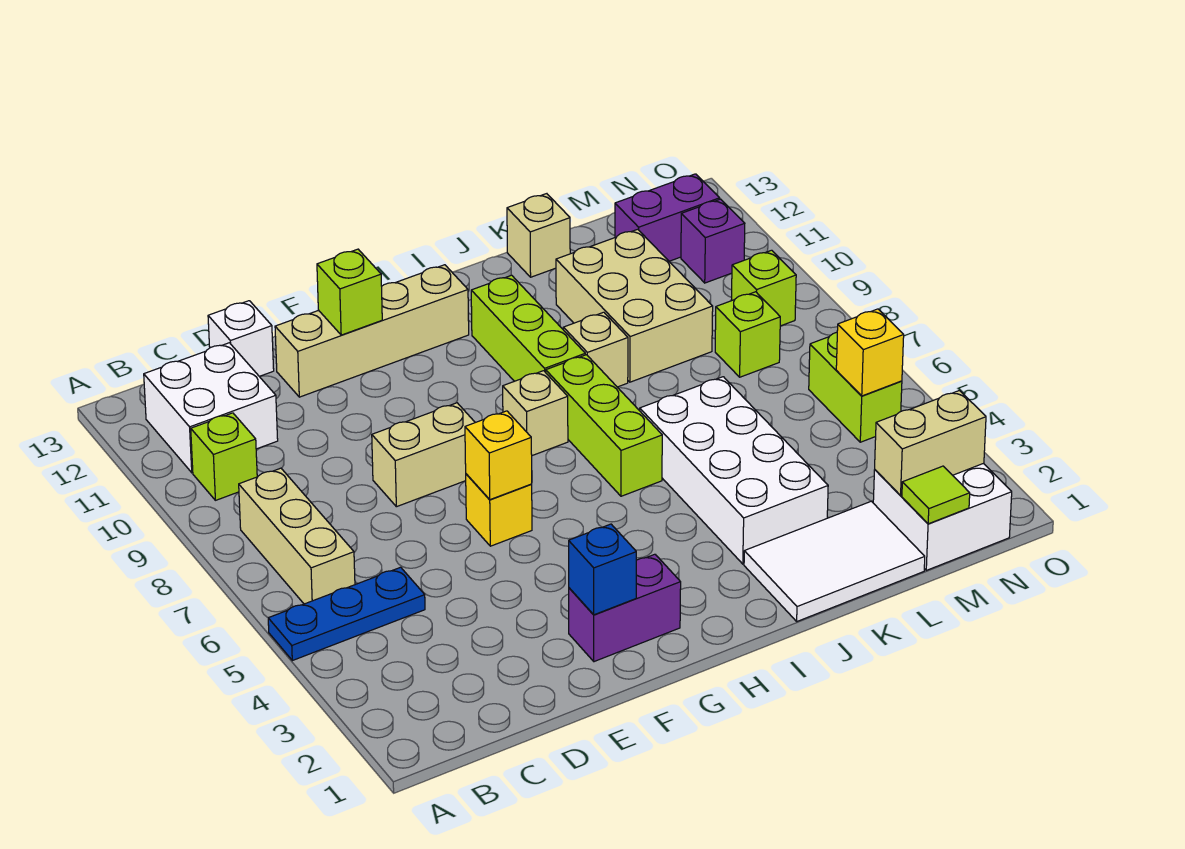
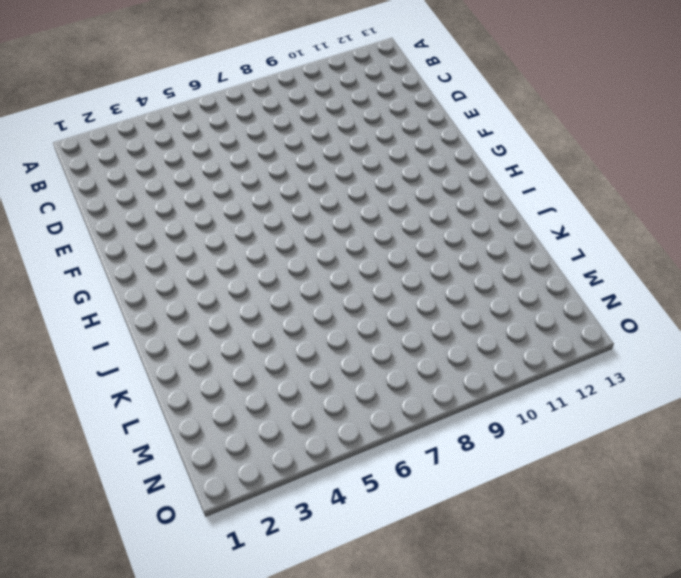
none -> blue plate A5:C5 level 1
none -> tan brick B6:B8 level 1
none -> lime brick B10 level 1

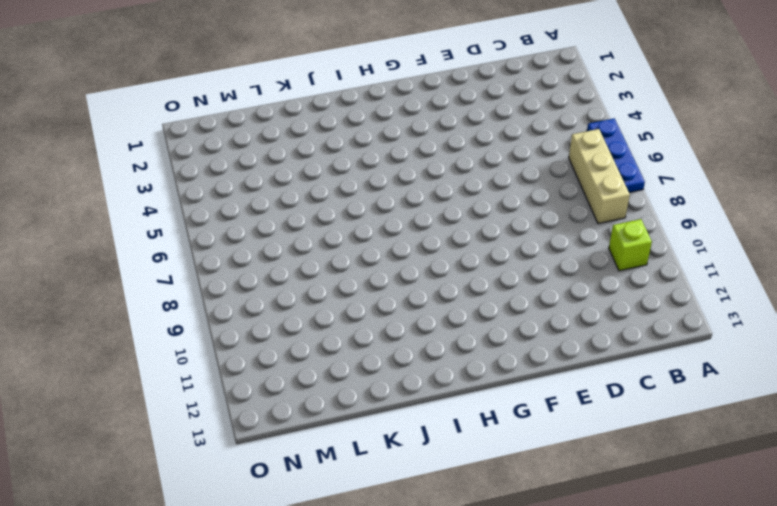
blue plate A5:A7 level 1 -> blue plate A5:C5 level 1
none -> white brick B11:C12 level 1
none -> white brick D13 level 1
none -> tan brick E8:F8 level 1

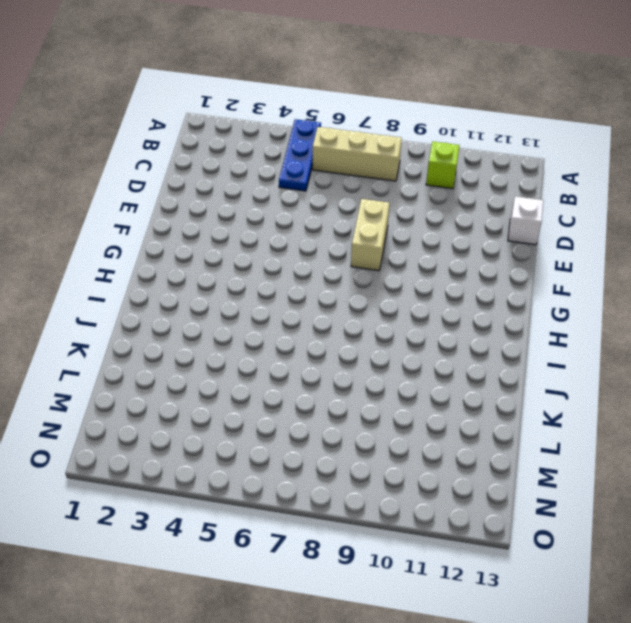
none -> white brick B11:C12 level 1
none -> tan brick E12:H12 level 1
none -> purple brick F2:G2 level 1

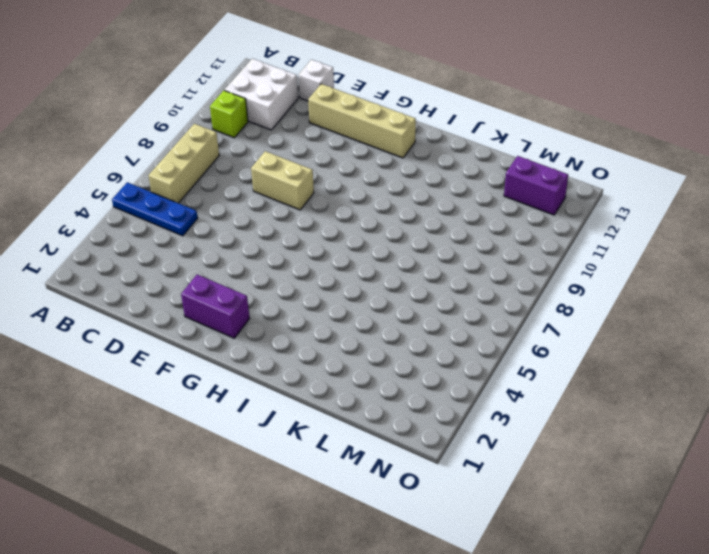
none -> yellow brick F6 level 1
none -> tan brick H8 level 1
none -> lime brick I6:I8 level 1

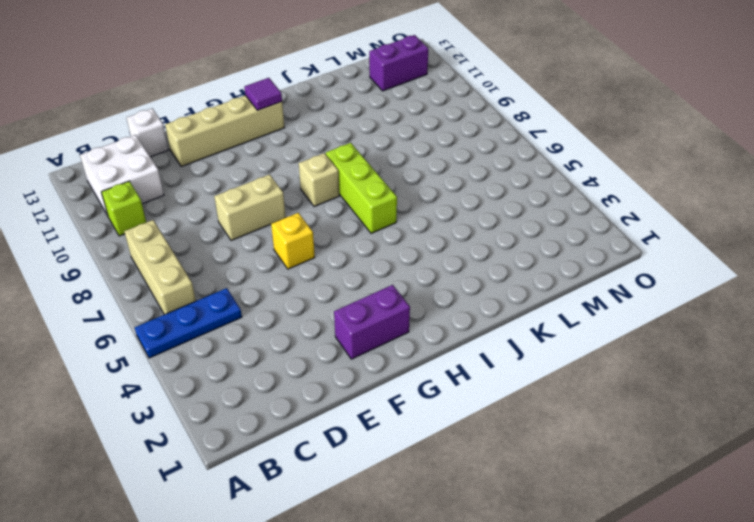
purple tile H12 level 2 -> none
none -> lime brick I9:I11 level 1
none -> white tile J1:L2 level 1
none -> white brick J3:K6 level 1

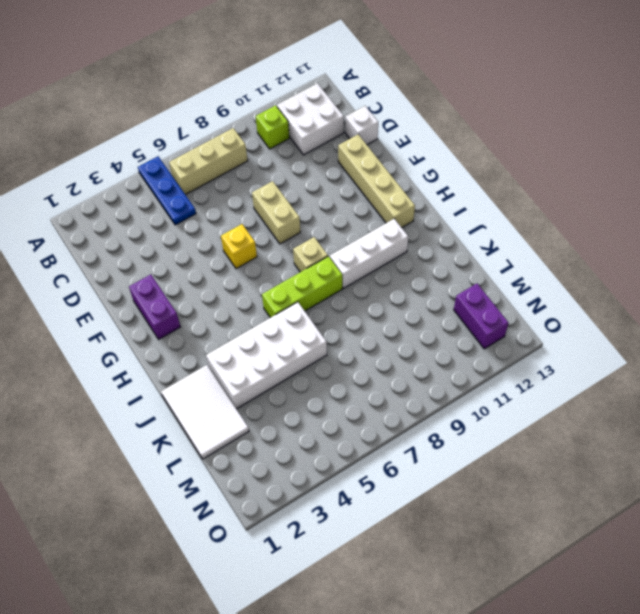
white brick I9:I11 level 1 -> lime brick I9:I11 level 1
none -> tan brick J9 level 1
none -> tan brick K9:L11 level 1
none -> tan brick K13 level 1

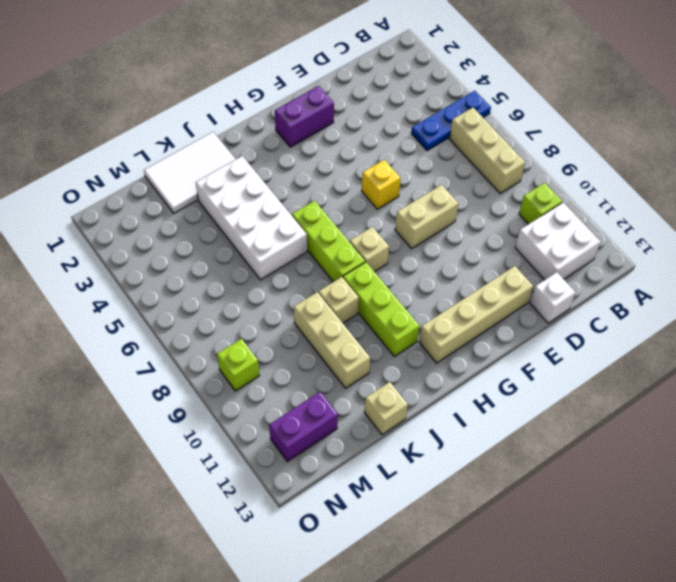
tan brick K9:K11 level 1 -> tan brick K9:L11 level 1
none -> white brick M1:N2 level 1
none -> lime brick M8 level 1
none -> lime brick N5:N6 level 1

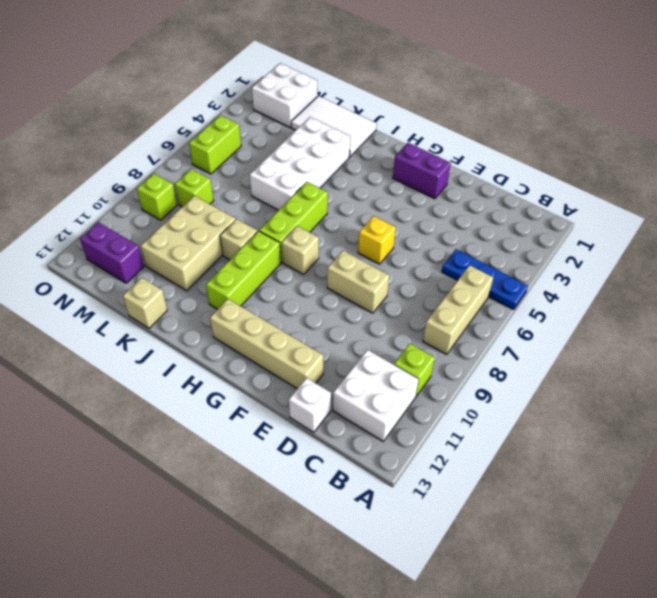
none -> purple brick N11 level 1
none -> blue brick F2 level 2
none -> yellow brick F6 level 2

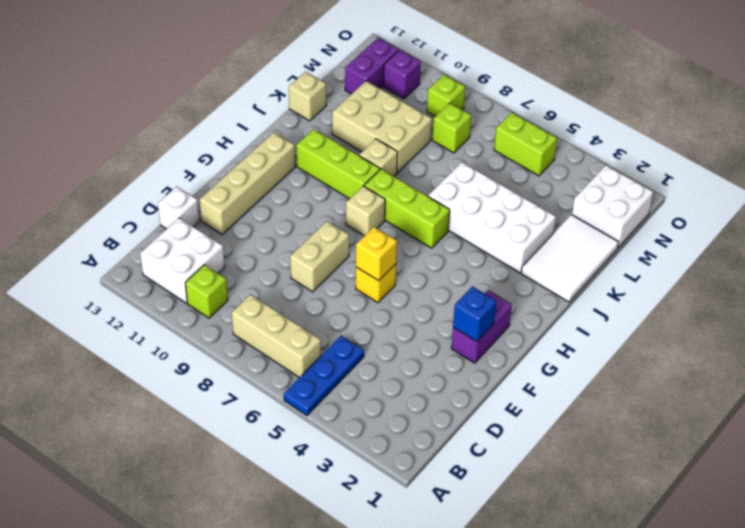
none -> lime brick F12 level 2
none -> lime tile M1 level 2
none -> tan brick M2:N2 level 2

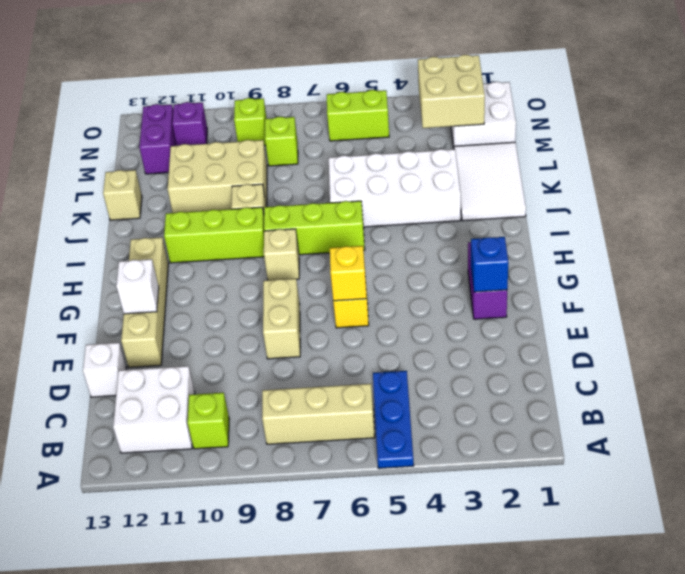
white brick F12 level 2 -> lime brick F12 level 2
tan brick M2:N3 level 2 -> tan brick M2:N2 level 2
none -> lime tile M1 level 2
none -> yellow brick N5 level 2

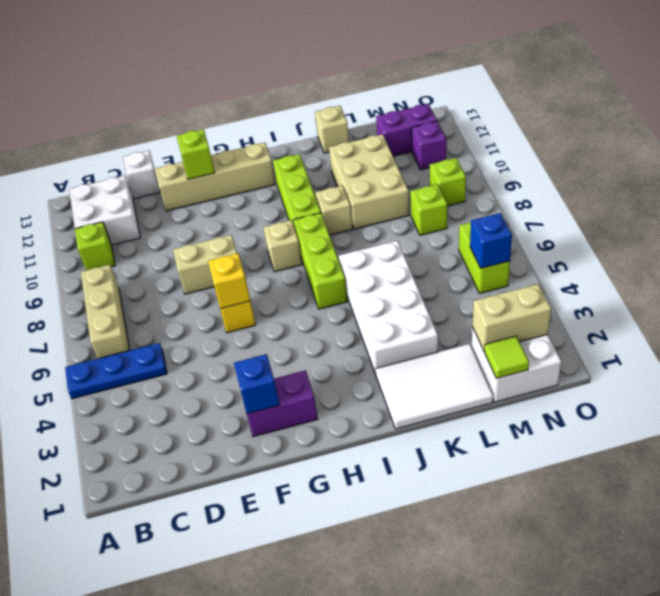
blue brick N5 level 2 -> yellow brick N5 level 2

